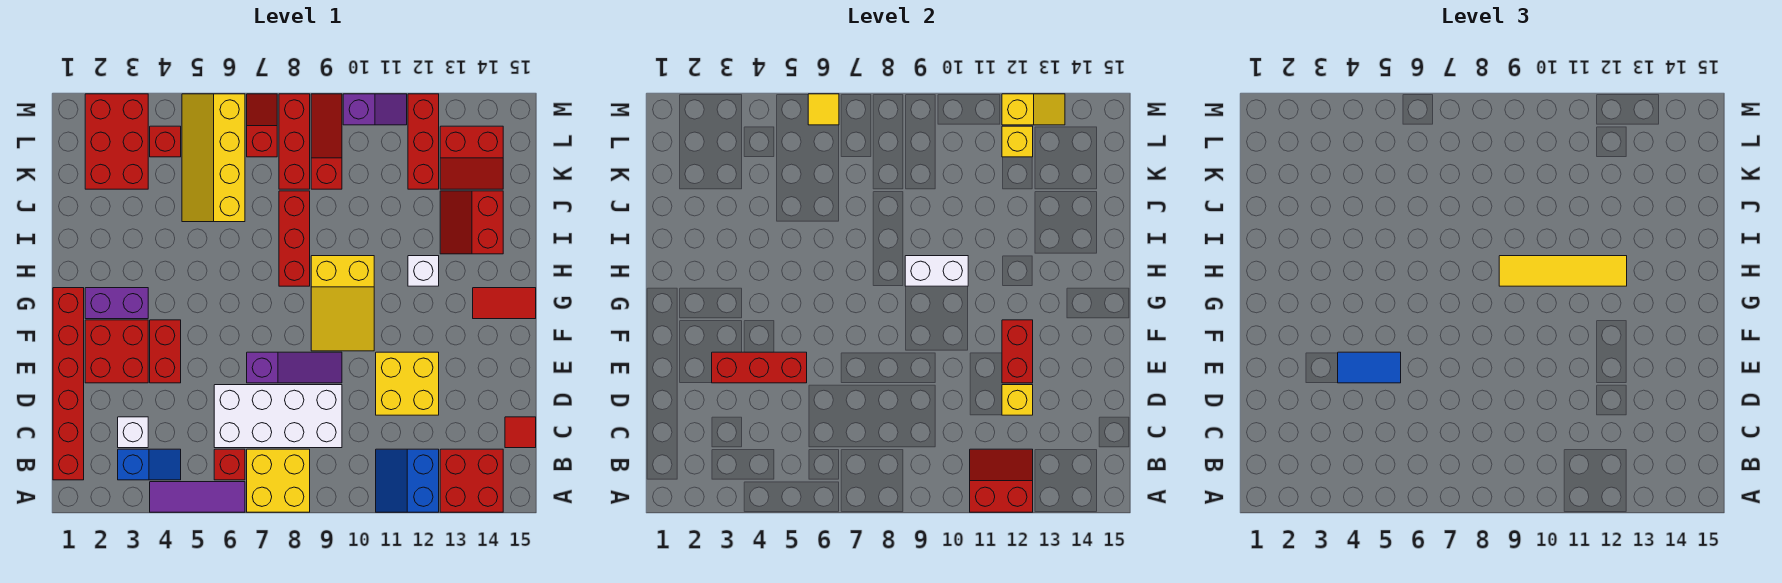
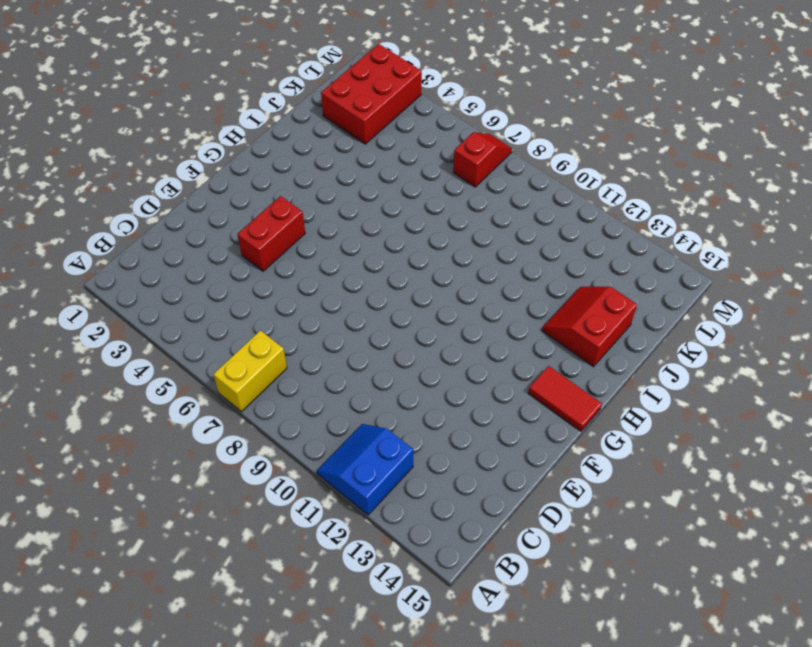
yellow brick A7:B7 level 1 -> yellow brick A7:B8 level 1
none -> purple tile A4:A6 level 1
none -> red brick A13:B14 level 1
none -> red brick B1:G1 level 1
none -> blue slope B3:B4 level 1 top 3

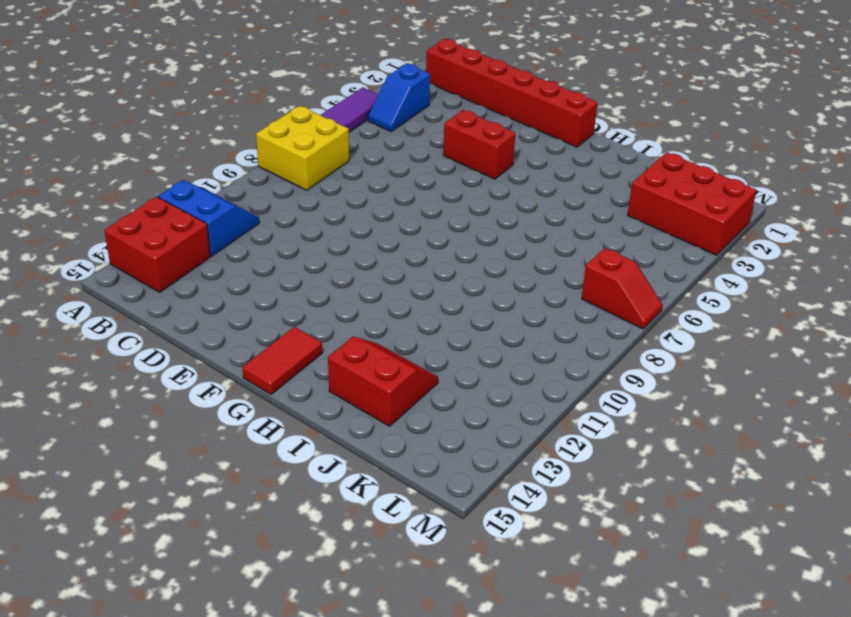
none -> red brick B6 level 1
none -> white brick C3 level 1
none -> white brick C6:D9 level 1
none -> red tile C15 level 1

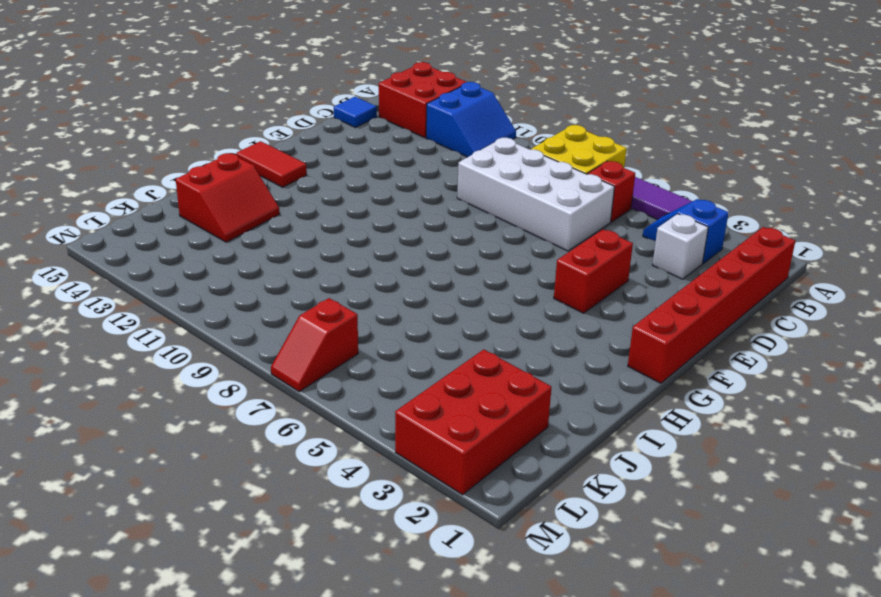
blue tile C15 level 1 -> red tile C15 level 1
none -> yellow brick D11:E12 level 1
none -> red brick E2:F3 level 1
none -> purple slope E7:E9 level 1 top 7
none -> yellow slope F9:H10 level 1 top H

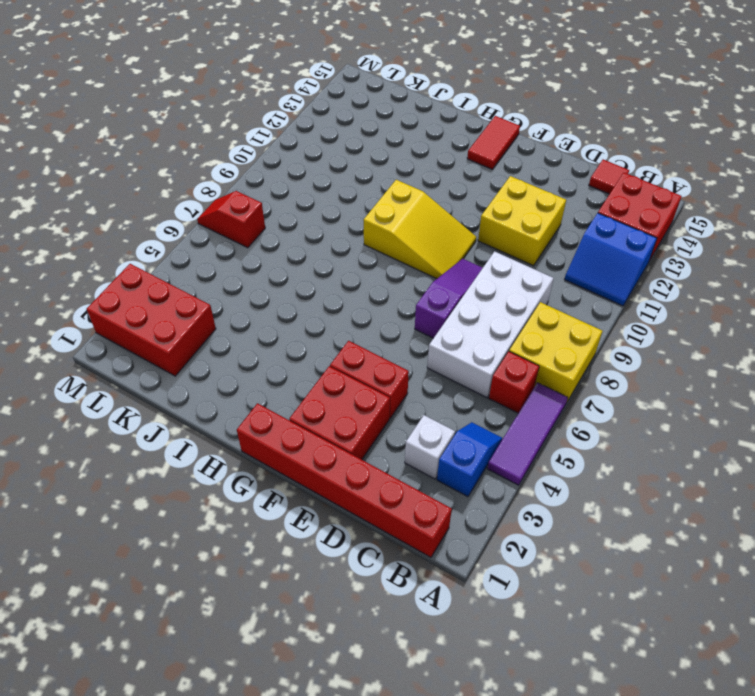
none -> purple brick G2:G3 level 1
none -> red brick H8:J8 level 1
none -> white brick H12 level 1
none -> red slope I13:J14 level 1 top 14

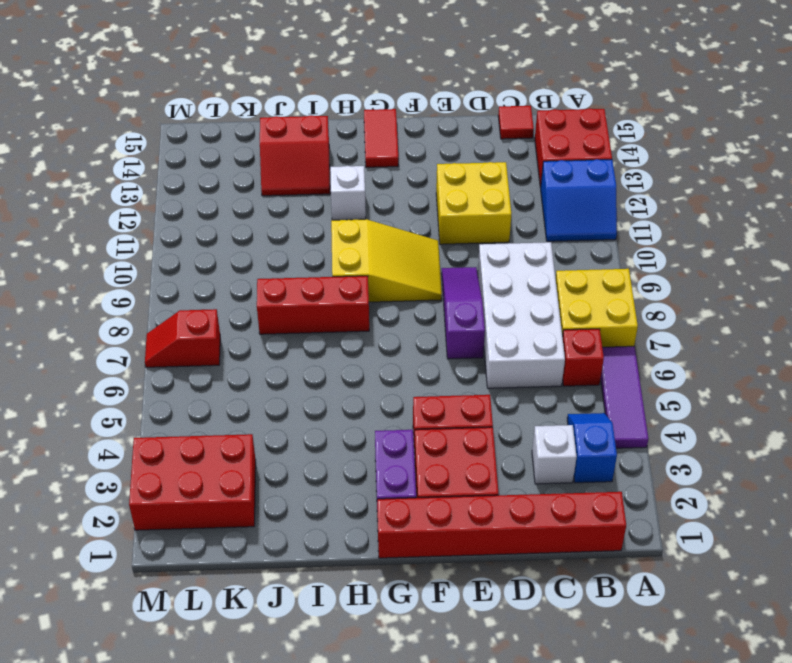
none -> yellow slope J5:M6 level 1 top 6
none -> red brick K8:M8 level 1
none -> red slope K9:M9 level 1 top K
none -> red brick K12:M12 level 1

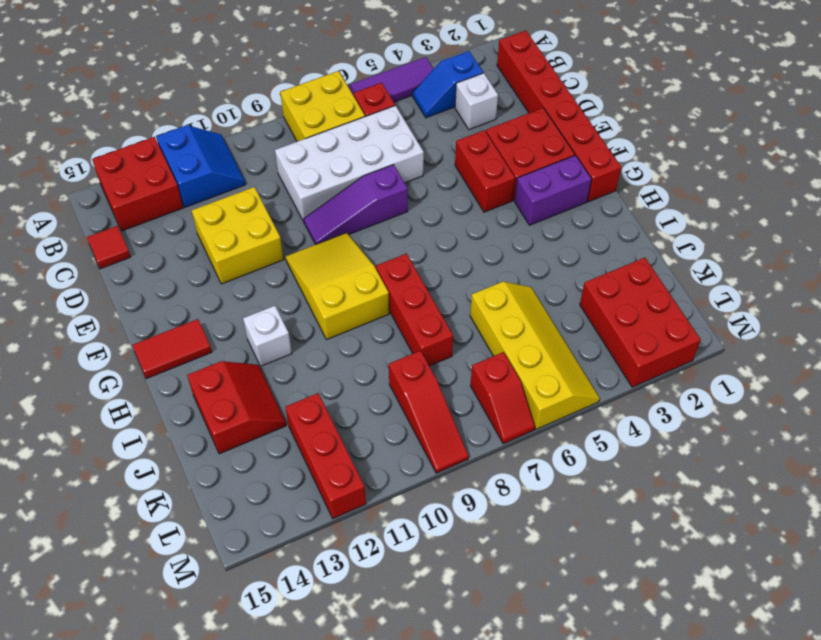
none -> red brick K8:M8 level 1
none -> red slope K13:L14 level 1 top L
none -> red brick L4 level 1
none -> purple slope M10:M11 level 1 top 10

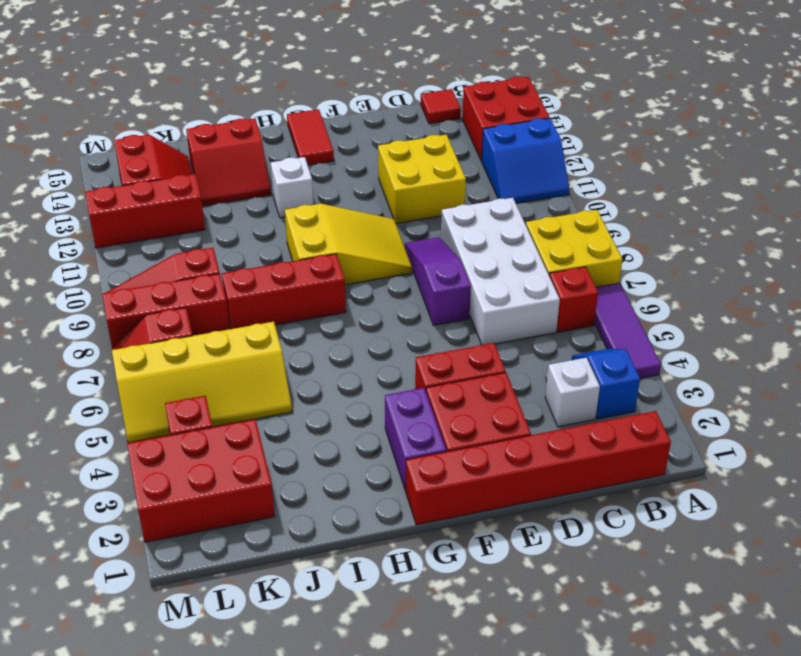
none -> purple slope M10:M11 level 1 top 10
none -> red slope A11:B12 level 2 top A
none -> yellow brick D12 level 2
none -> red brick E3:E5 level 2

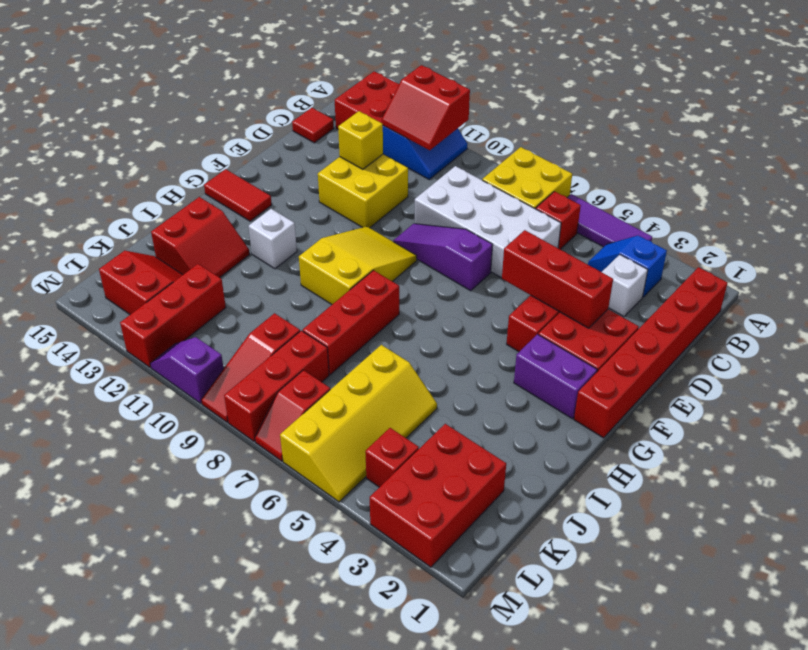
none -> red brick E12:F12 level 2
none -> white brick H9:H10 level 2
none -> yellow brick L12 level 2
none -> yellow tile M6 level 2

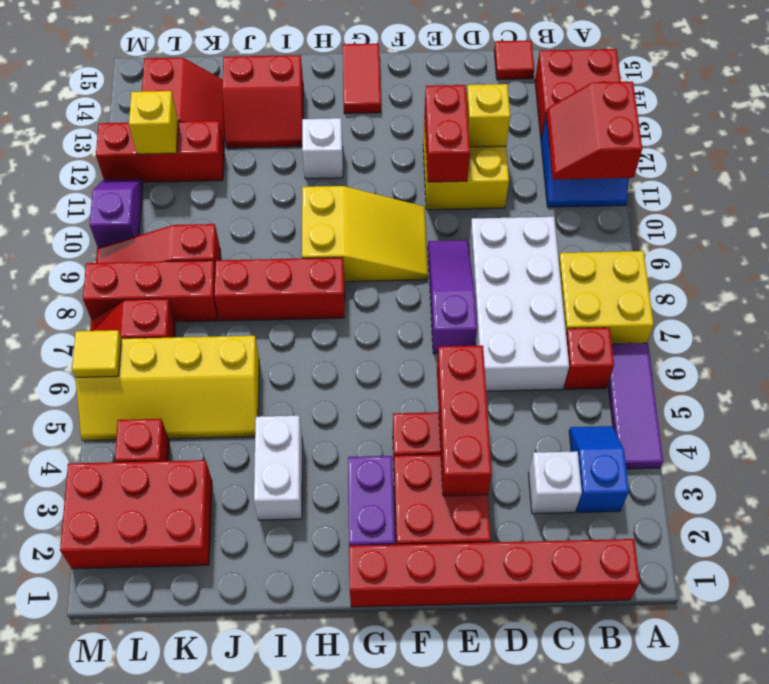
red brick E11:E12 level 2 -> red brick E12:F12 level 2
white brick I3:I4 level 1 -> white brick H9:H10 level 2
none -> yellow slope M12:M13 level 2 top 12
none -> blue tile E4:E5 level 3
none -> yellow tile H9:H12 level 3

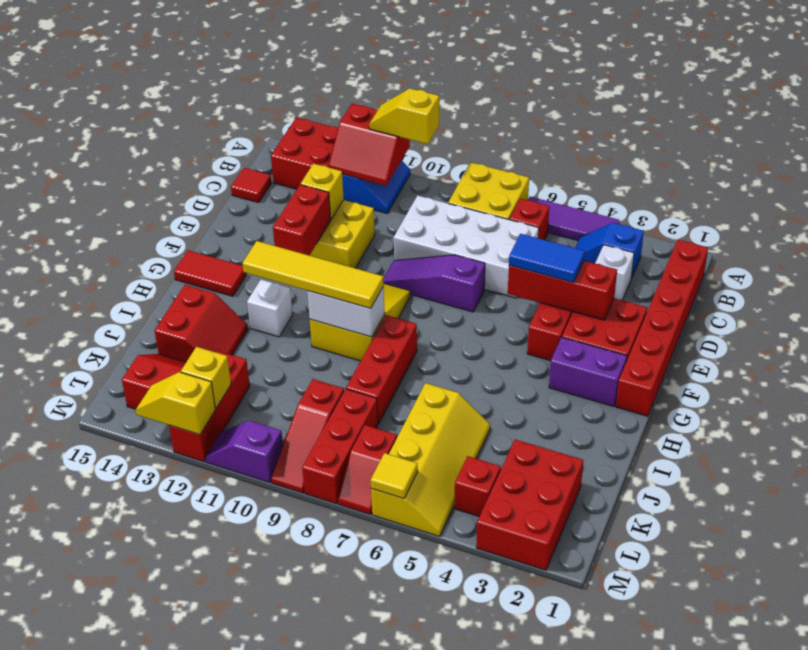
yellow slope A10:A11 level 3 top 10 -> none

